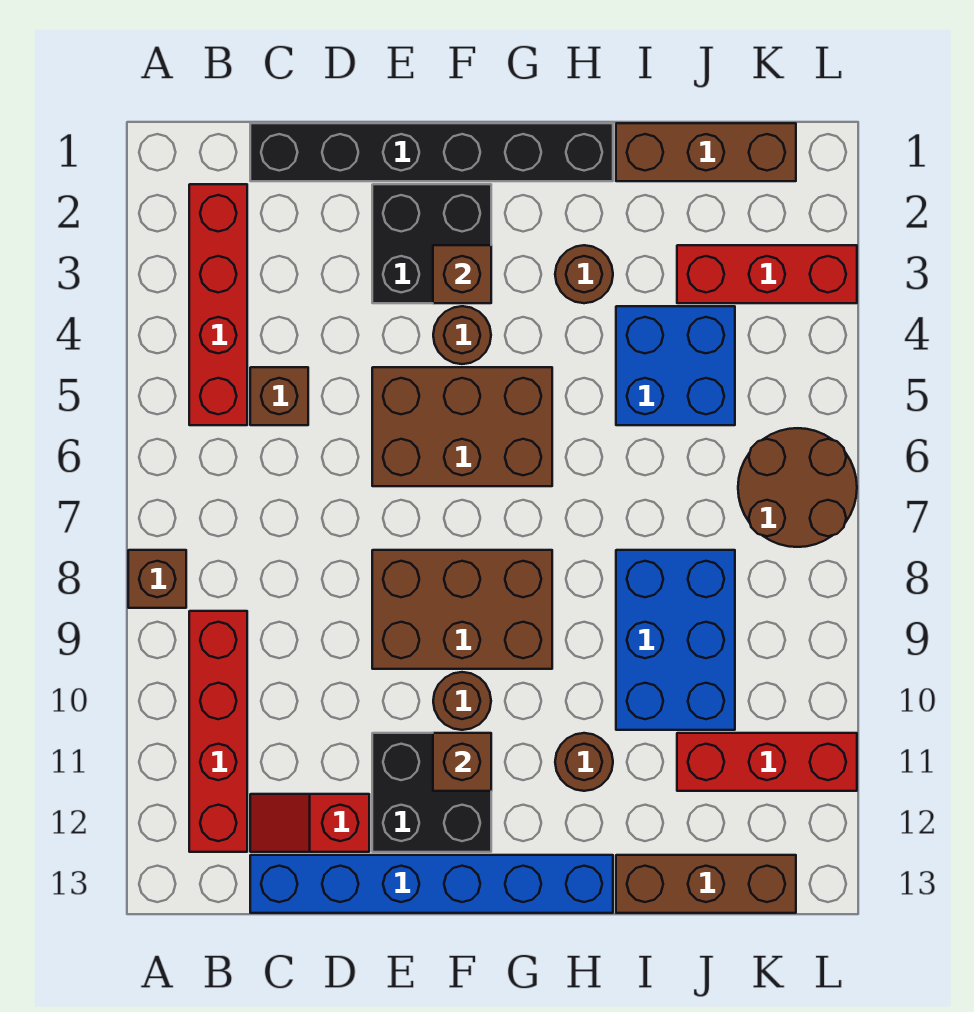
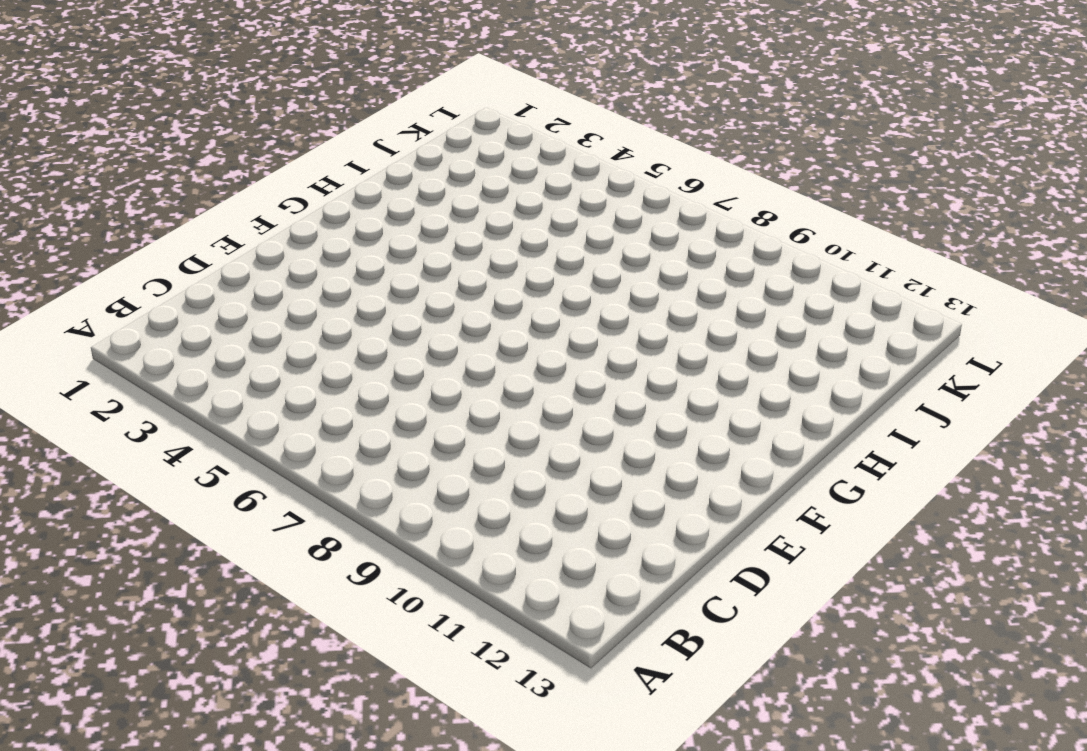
none -> brown brick A8 level 1
none -> red brick B2:B5 level 1
none -> red brick B9:B12 level 1

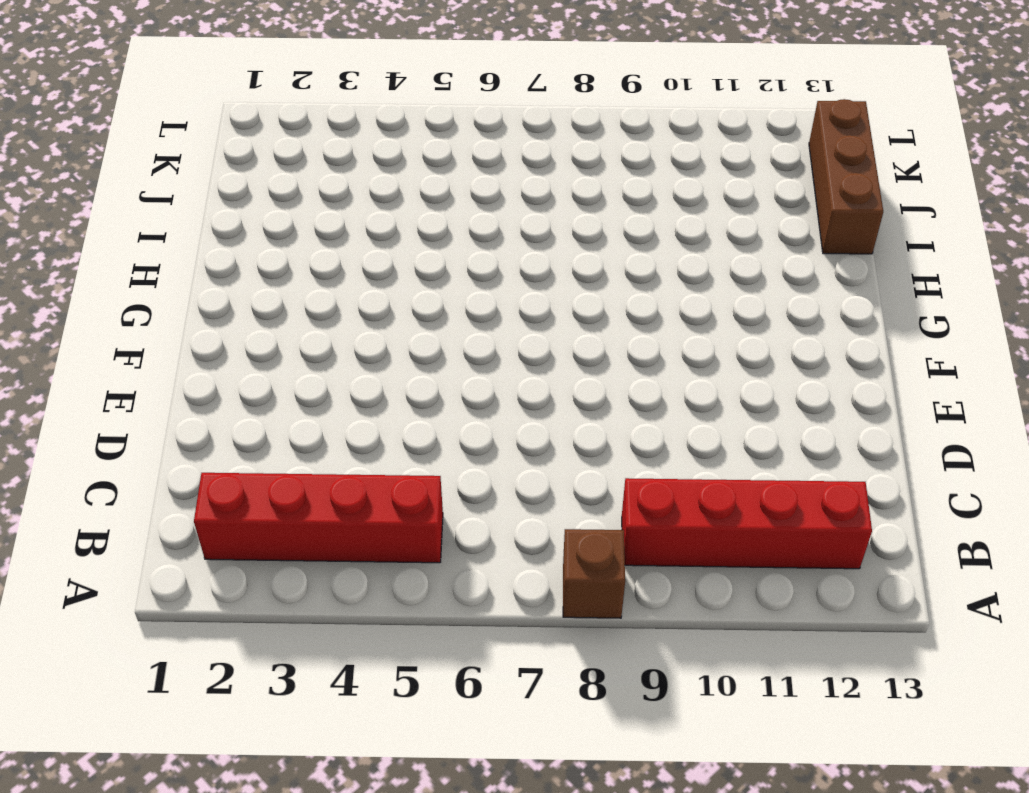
none -> black brick C1:H1 level 1
none -> brown brick C5 level 1
none -> red slope C12:D12 level 1 top D

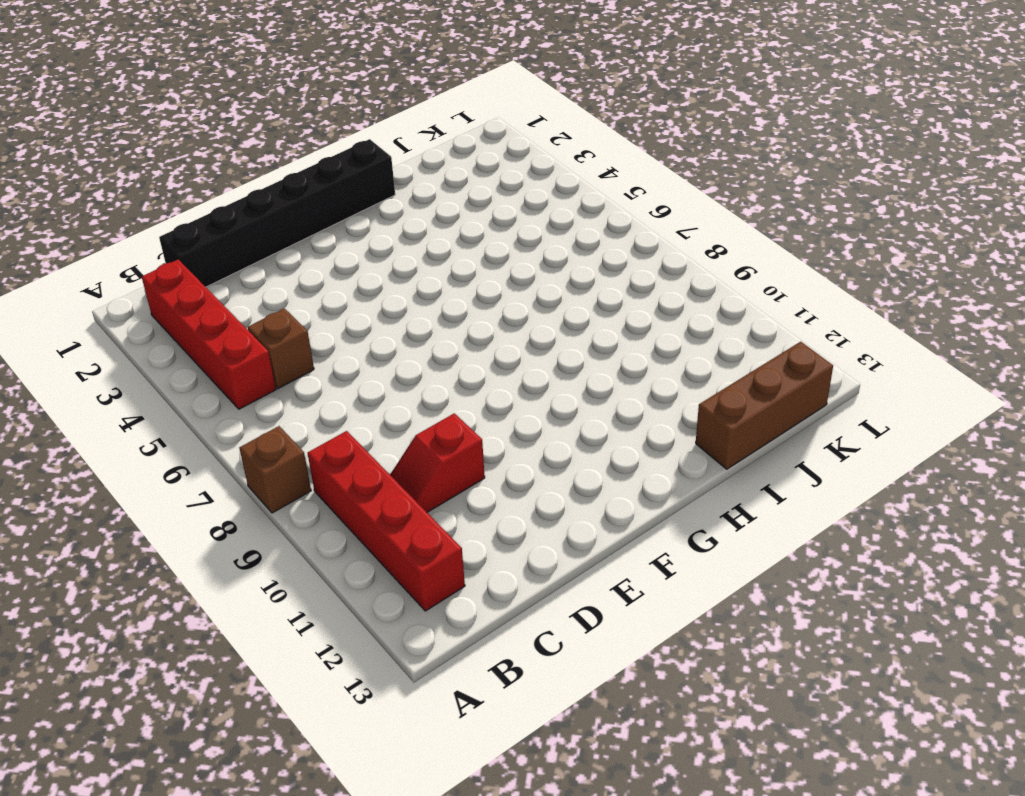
red slope C10:D10 level 1 top D -> red slope C12:D12 level 1 top D
none -> blue brick C13:H13 level 1
none -> black brick E2:F3 level 1
none -> brown brick E5:G6 level 1

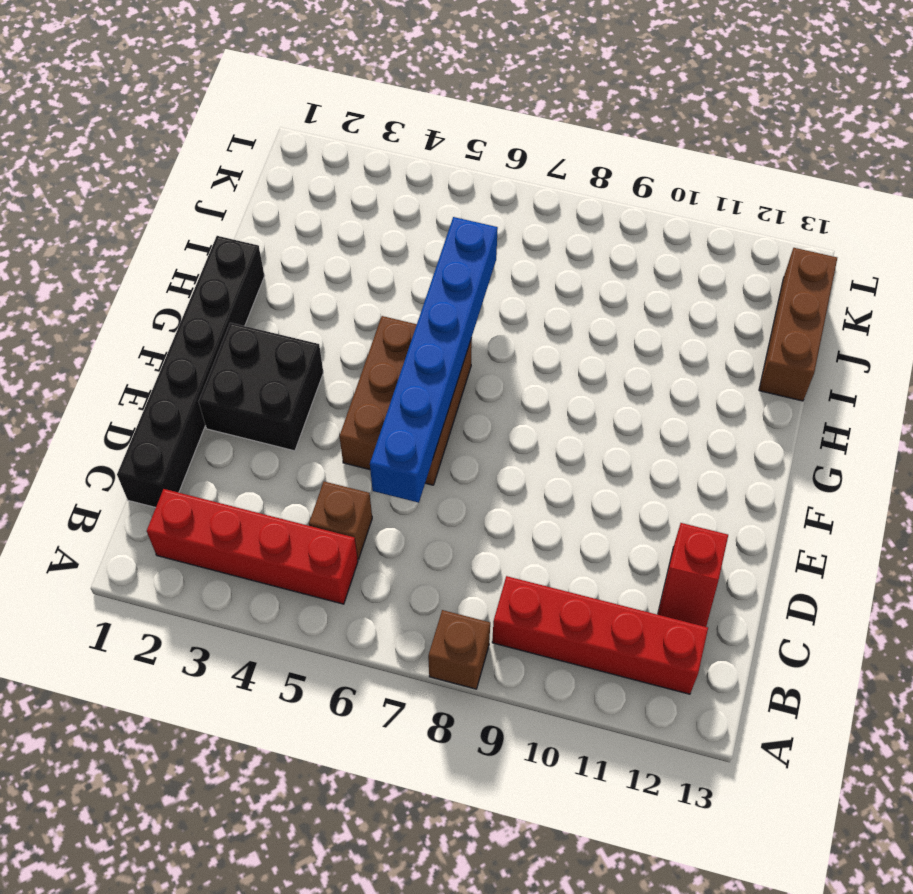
blue brick D6:I6 level 2 -> blue brick C13:H13 level 1
none -> brown brick E8:G9 level 1
none -> black brick E11:F12 level 1
none -> brown round brick F4 level 1

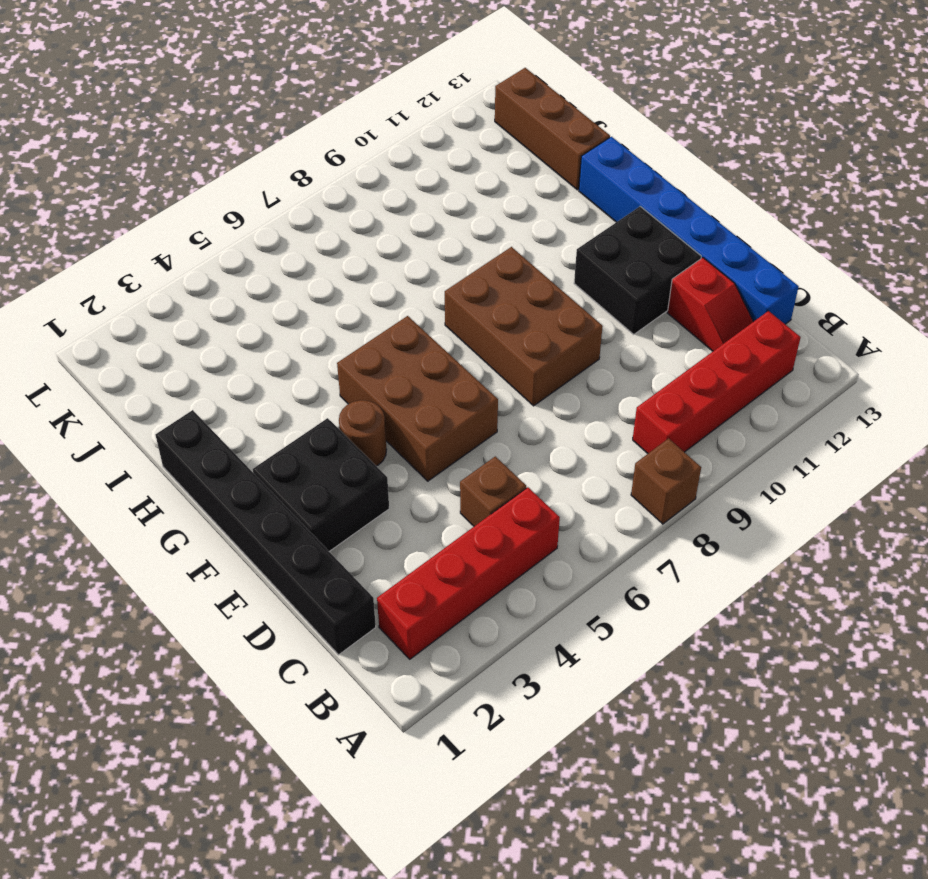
none -> brown round brick F10 level 1
none -> brown round brick H3 level 1
none -> brown round brick H11 level 1

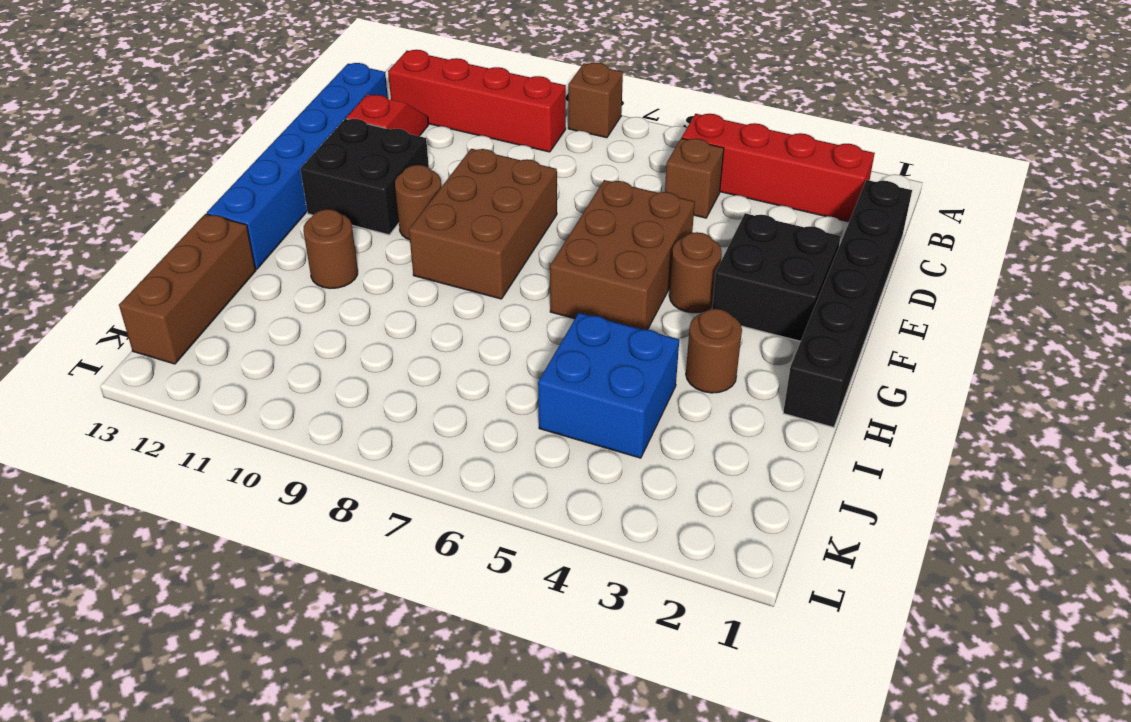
none -> brown brick I1:K1 level 1
none -> blue brick I8:J10 level 1
none -> red brick J3:L3 level 1

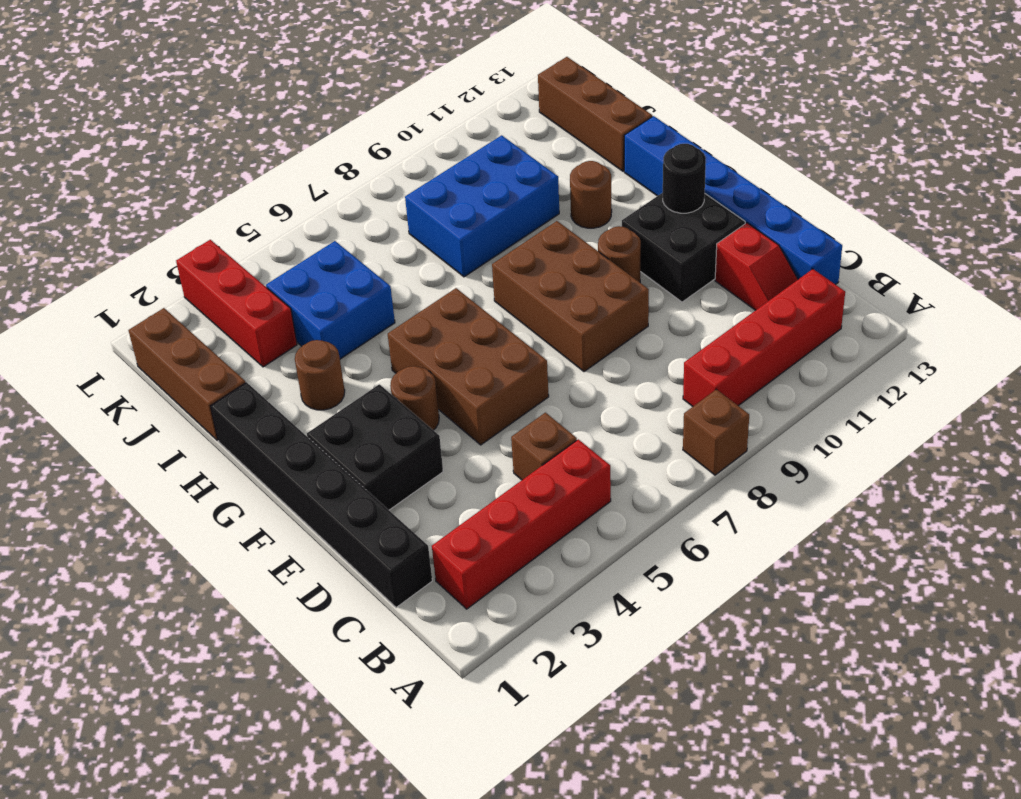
black round brick F12 level 2 -> none
none -> red brick J11:L11 level 1
none -> brown round brick K6:L7 level 1
none -> brown brick F3 level 2

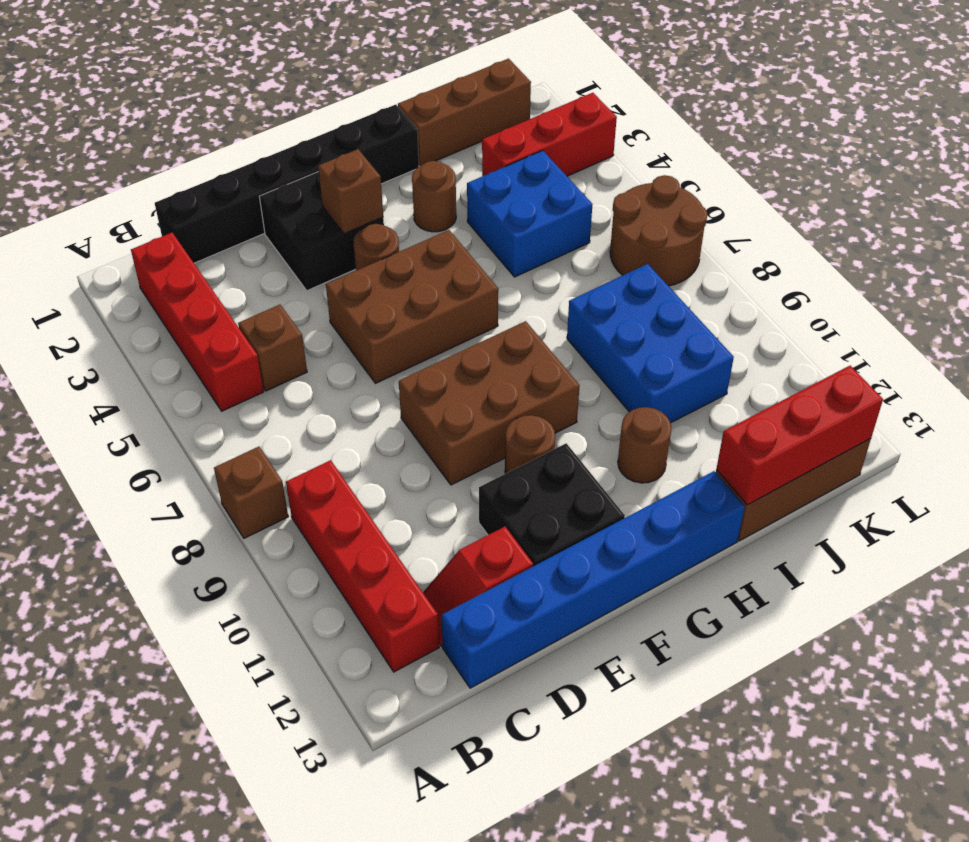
red brick I13:K13 level 2 -> red brick J11:L11 level 1
none -> brown brick F11 level 2

